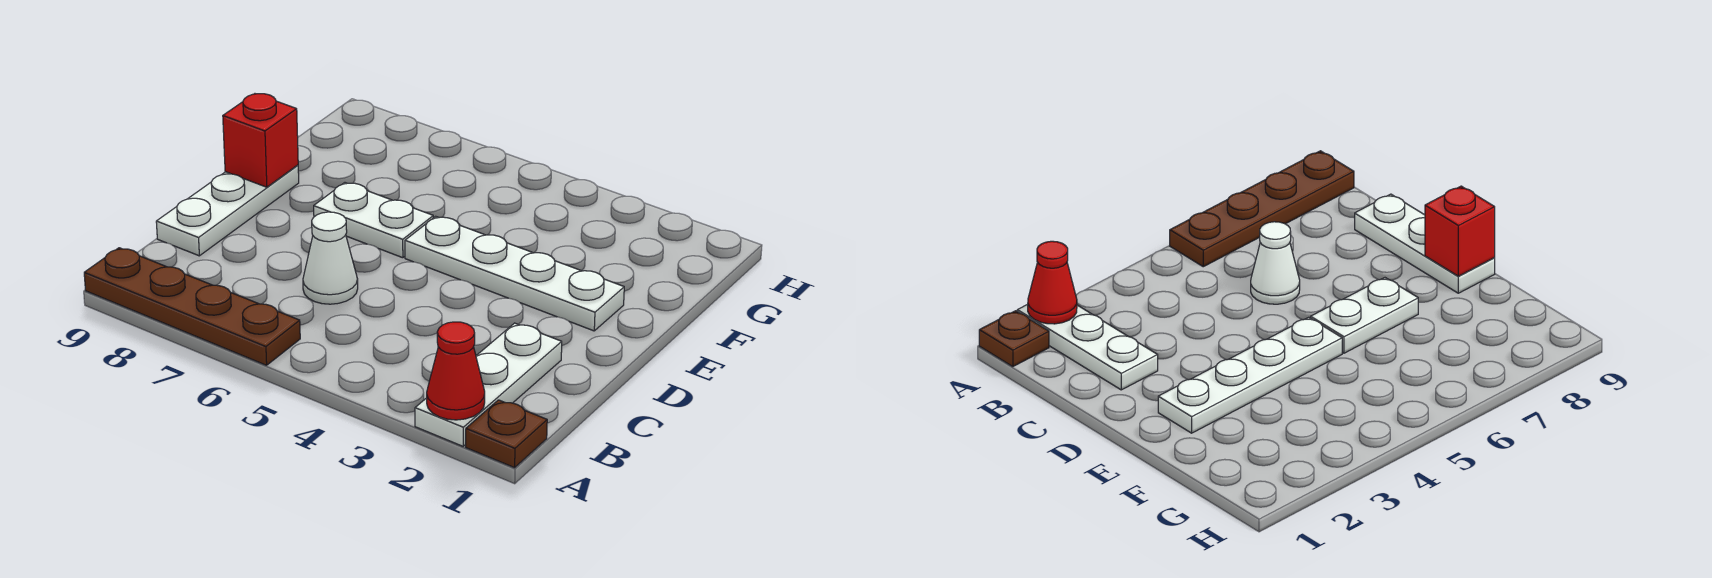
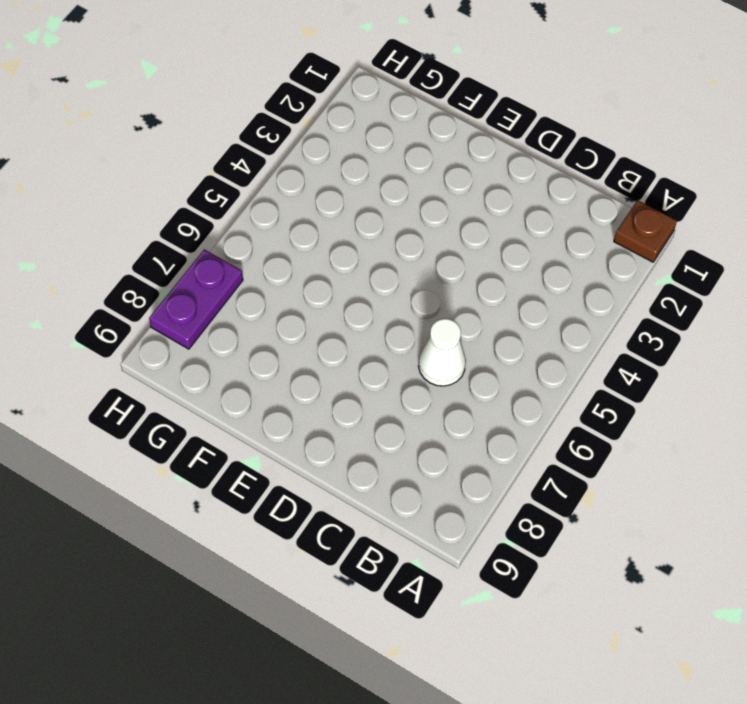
purple plate H7:H8 level 1 -> none
none -> white plate A2:C2 level 1
none -> brown plate A6:A9 level 1

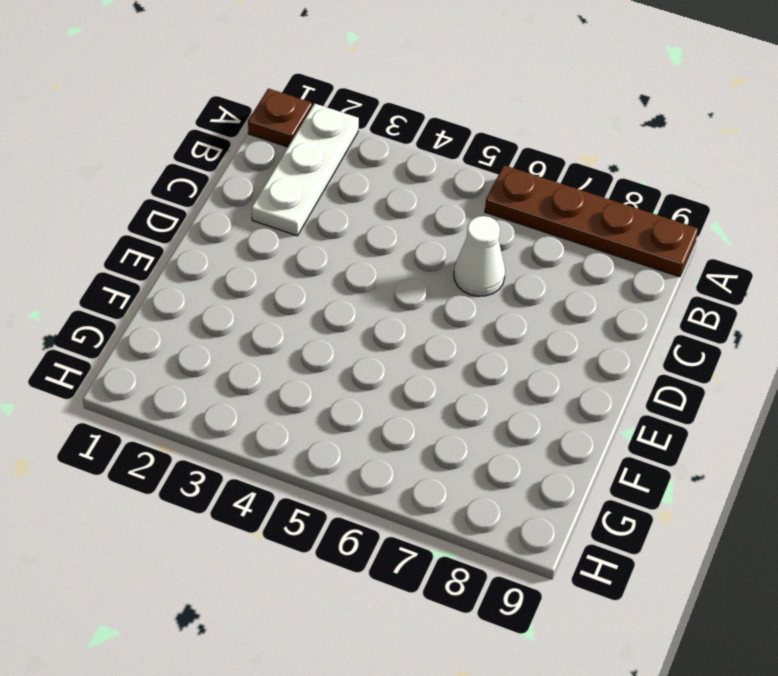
none -> white plate C9:E9 level 1
none -> white plate E2:E5 level 1

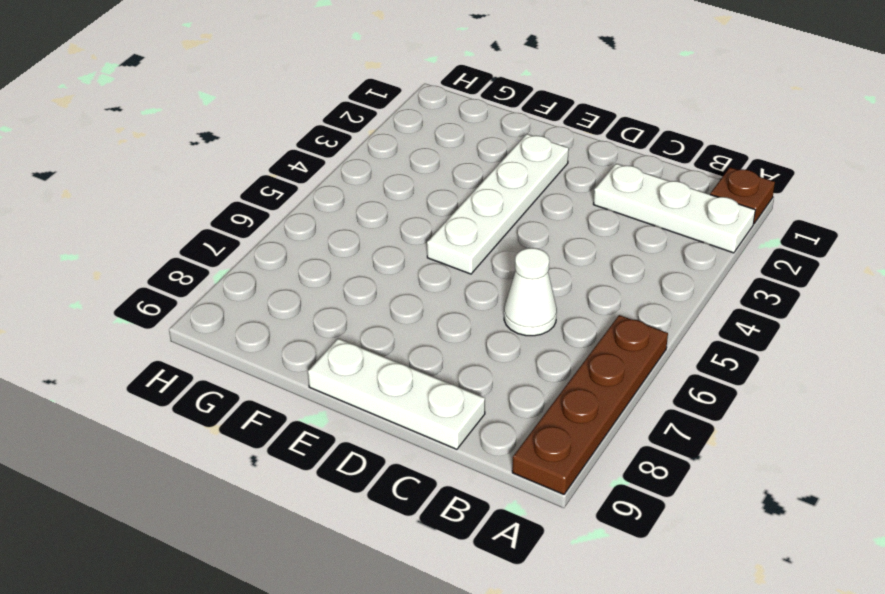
none -> white plate E6:E7 level 1
none -> red cone A2 level 2

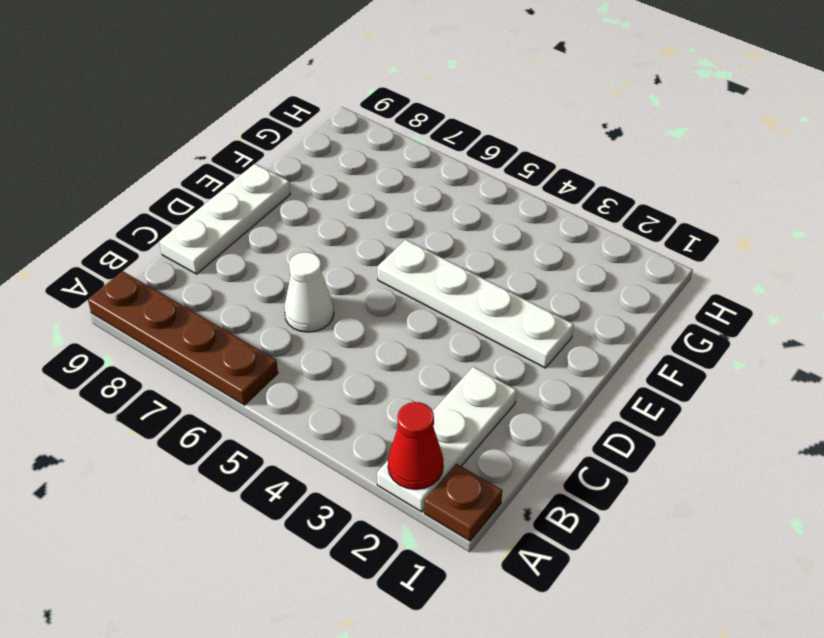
none -> white plate E6:E7 level 1
none -> red brick E9 level 2

